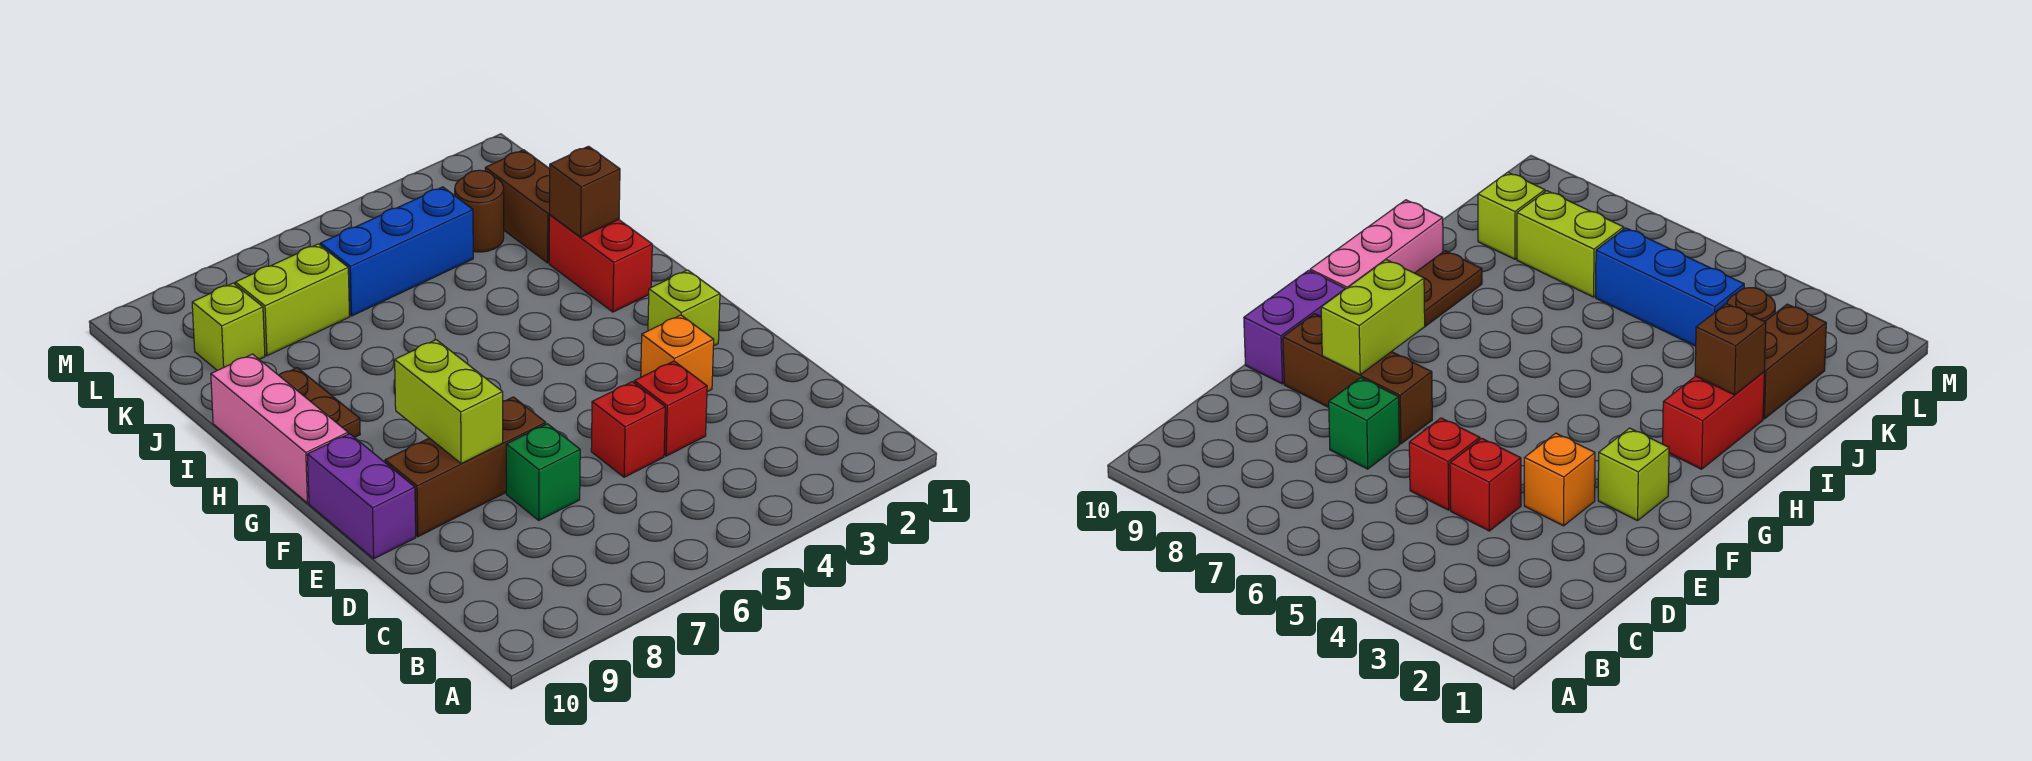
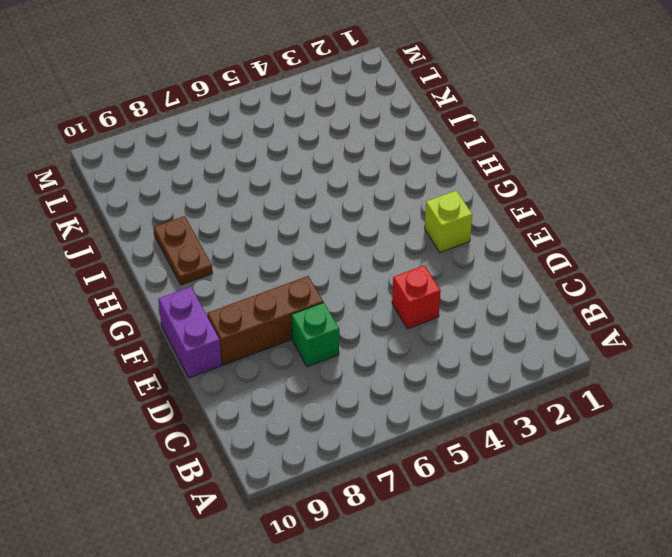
none -> red brick D5 level 1
none -> orange brick E3 level 1
none -> pink brick G10:I10 level 1

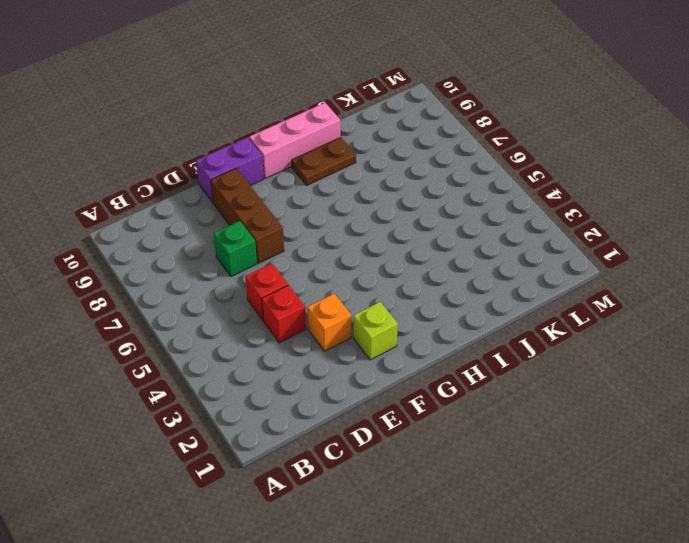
none -> red brick H2:I2 level 1
none -> brown brick J2:K2 level 1
none -> brown round brick K3 level 1

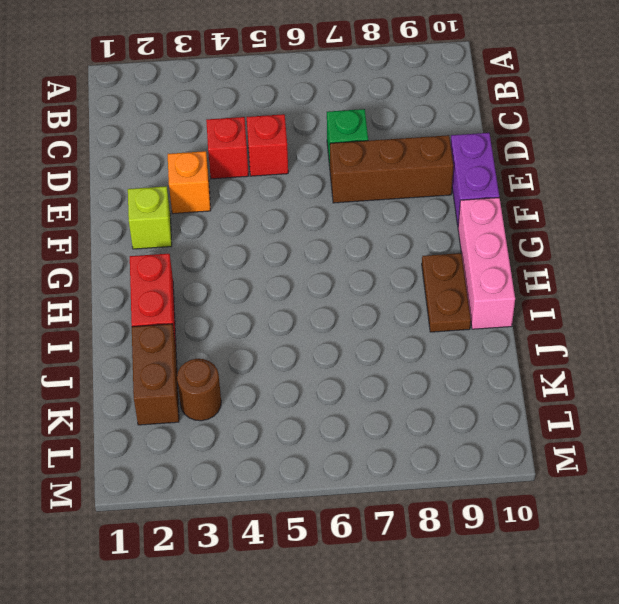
none -> blue brick K4:K6 level 1
none -> lime brick K7:K8 level 1
none -> lime brick K9 level 1

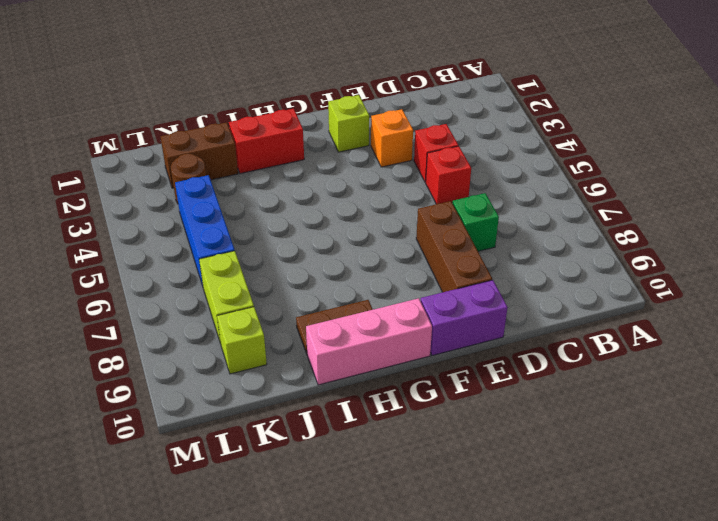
none -> lime brick E8:F8 level 2
none -> brown brick I2 level 2

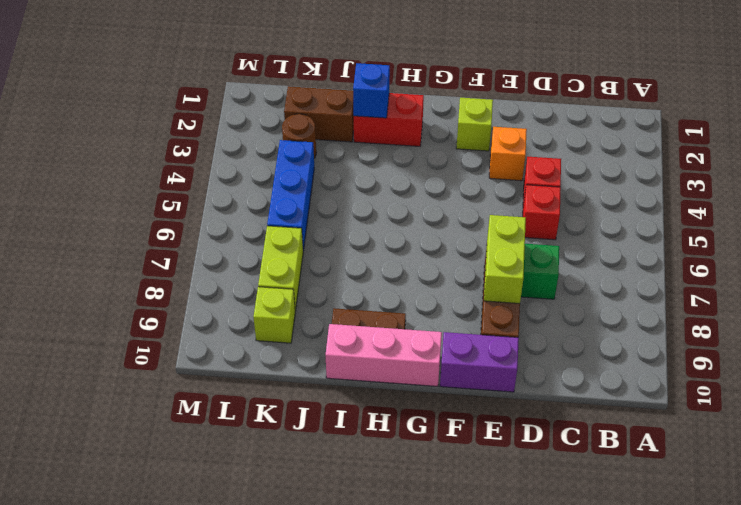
lime brick E7:E8 level 2 -> lime brick E8:F8 level 2
blue brick I2 level 2 -> brown brick I2 level 2

